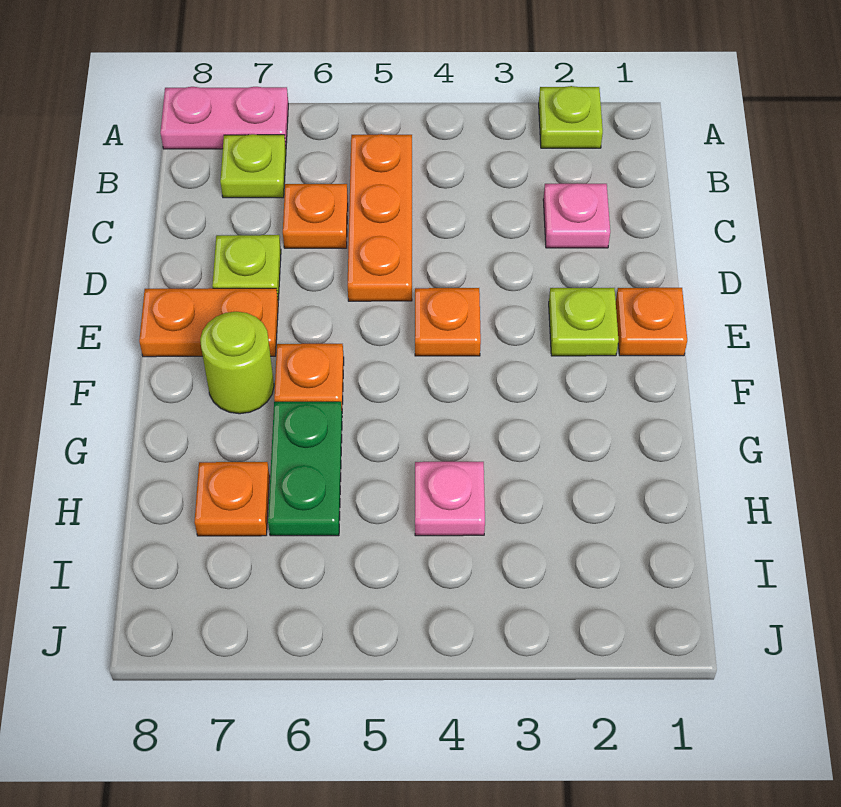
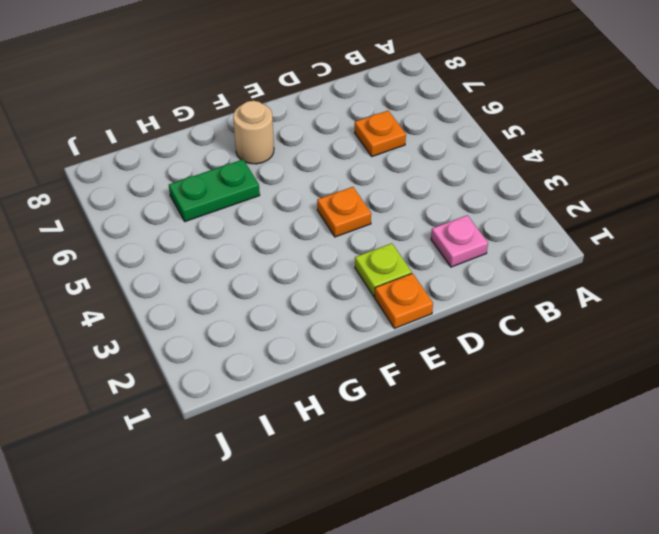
tan round brick F7 level 1 -> lime round brick F7 level 1
none -> lime plate A2 level 1
none -> pink plate A7:A8 level 1
none -> orange plate B5:D5 level 1

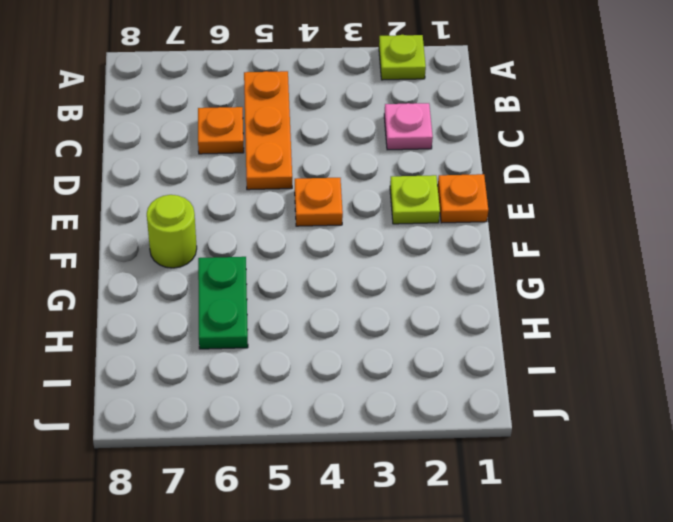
none -> pink plate A7:A8 level 1
none -> lime plate B7 level 1
none -> lime plate D7 level 1

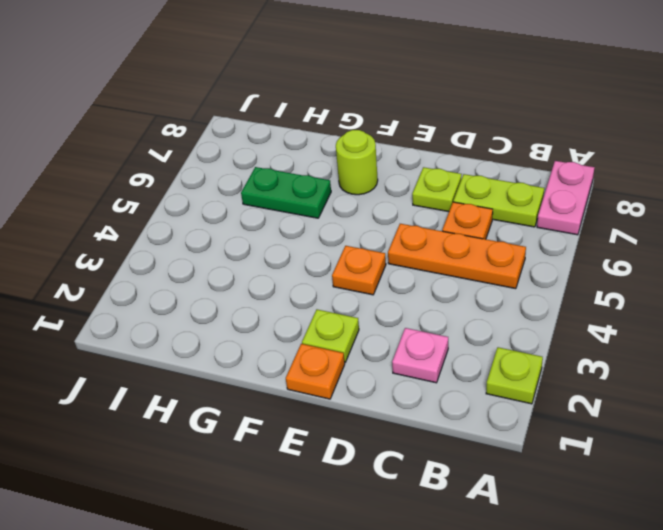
lime plate B7:C7 level 1 -> lime plate B7 level 1
none -> orange plate E7:E8 level 1
none -> orange plate F6 level 1
none -> pink plate H4 level 1

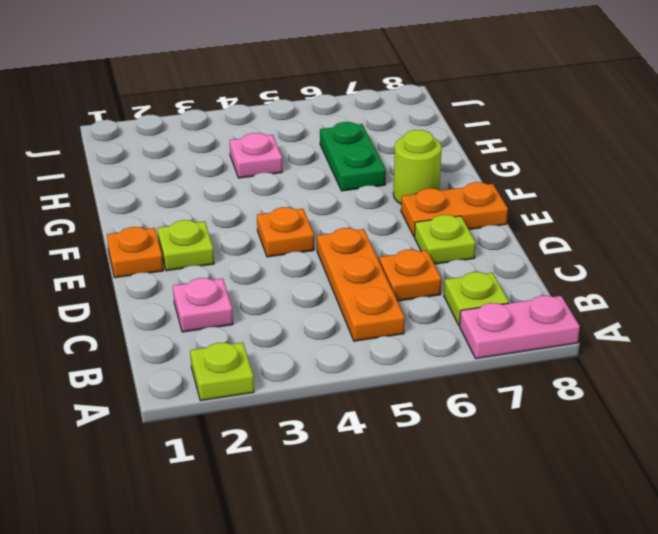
none -> orange plate F6 level 1
none -> orange plate H7 level 1

